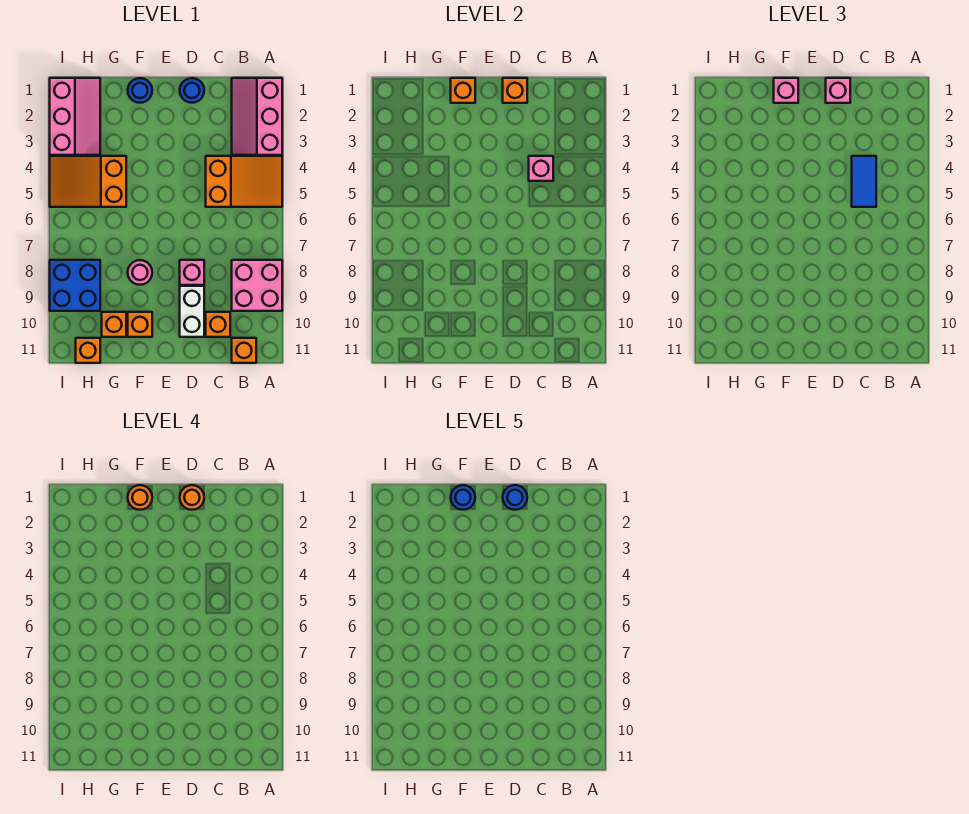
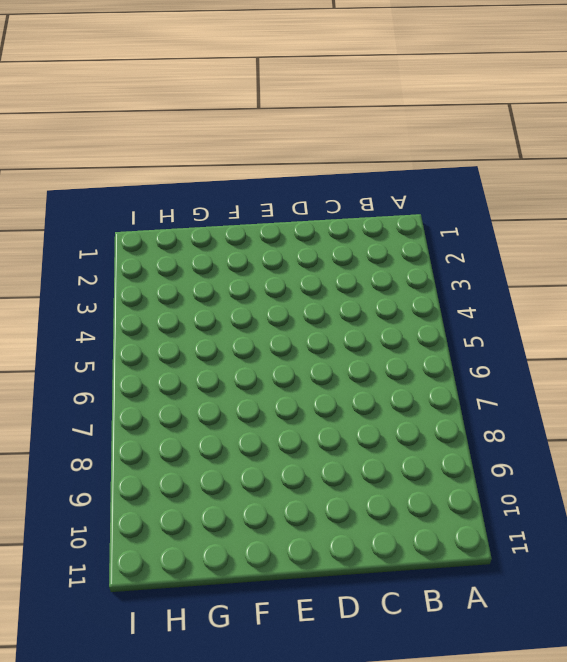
none -> pink slope A1:B3 level 1 top A
none -> orange slope A4:C5 level 1 top C
none -> pink brick A8:B9 level 1

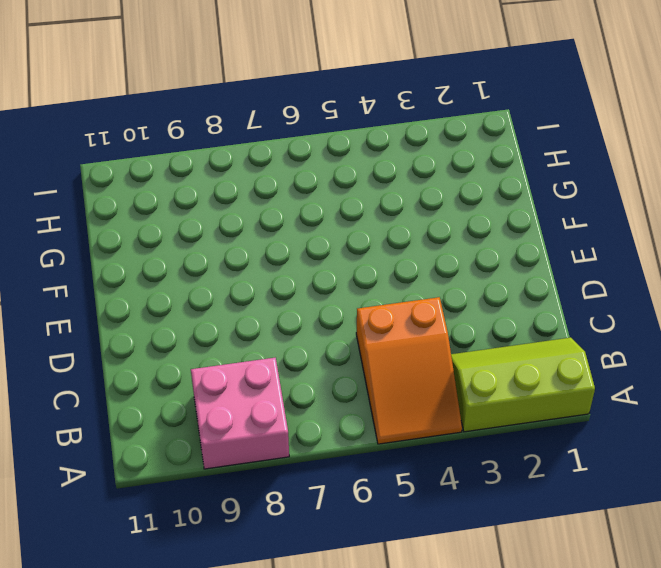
lime slope A1:B3 level 1 top A -> pink slope A1:B3 level 1 top A
none -> orange brick B11 level 1
none -> orange brick C10 level 1
none -> blue round brick D1 level 1

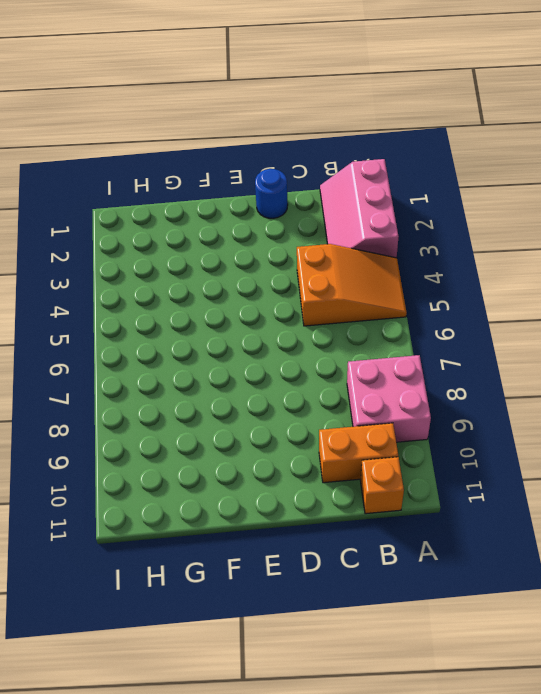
orange brick B10:C10 level 1 -> orange brick C10 level 1
none -> pink brick D8 level 1
none -> white brick D9:D10 level 1
none -> blue round brick F1 level 1

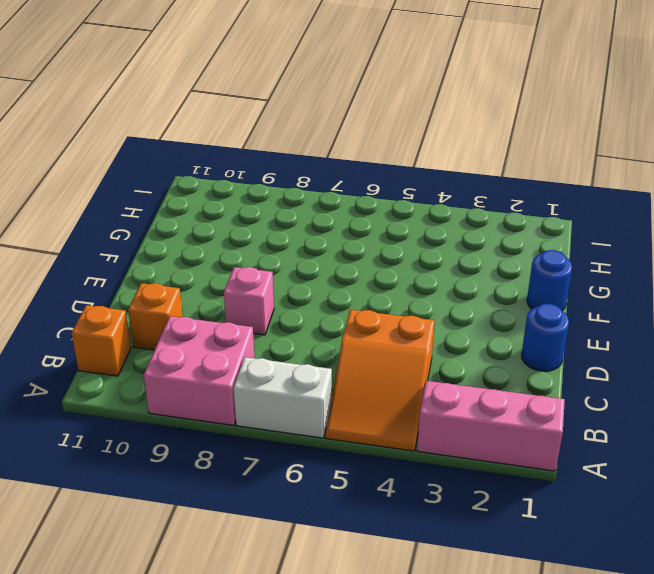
white brick A6:A7 level 1 -> white brick D9:D10 level 1
none -> pink round brick F8 level 1
none -> orange brick F10 level 1
none -> orange slope G4:I5 level 1 top G

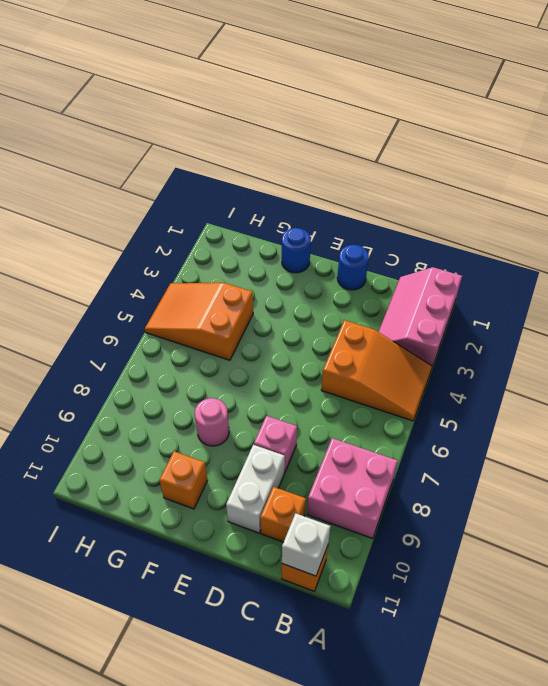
white brick B11 level 2 -> none
none -> orange brick G10 level 1
none -> pink slope H1:I3 level 1 top I
none -> blue brick H8:I9 level 1

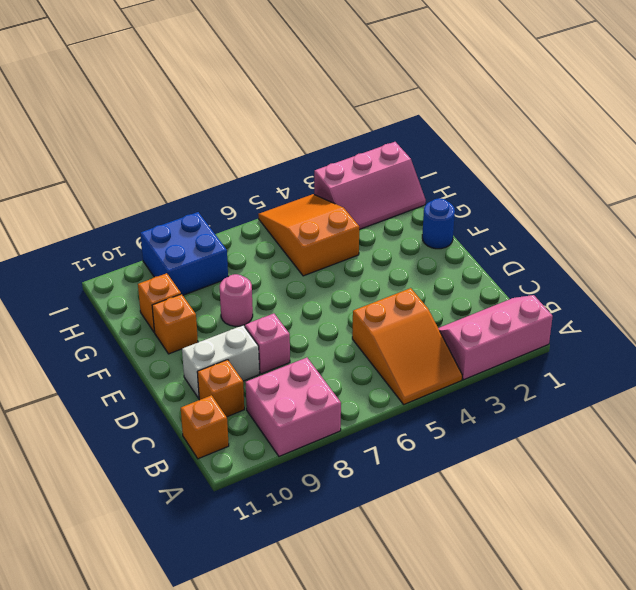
none -> blue round brick D1 level 1
none -> orange brick H11 level 1
none -> pink brick C4 level 2

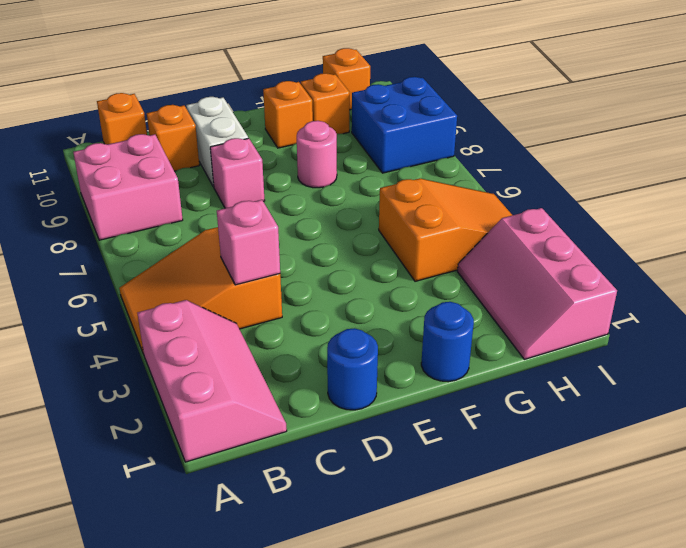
none -> orange brick D1 level 2
none -> orange brick F1 level 2
none -> blue tile C4:C5 level 3

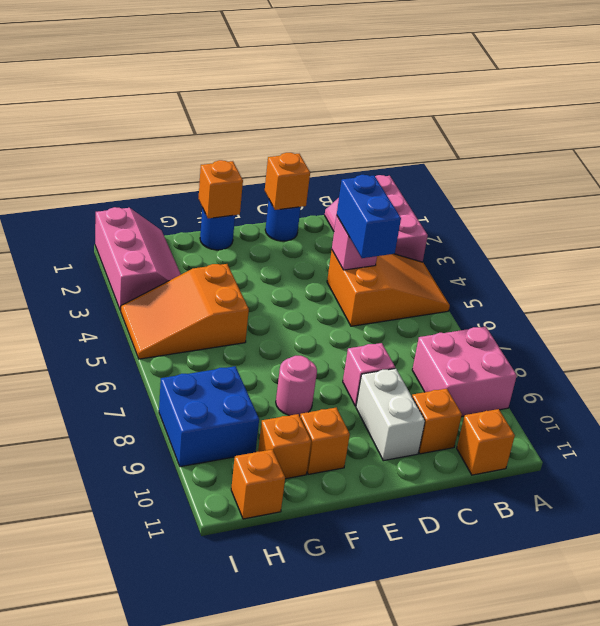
blue brick C4:C5 level 3 -> blue tile C4:C5 level 3
none -> pink brick D1 level 3
none -> pink brick F1 level 3
none -> orange round brick D1 level 4

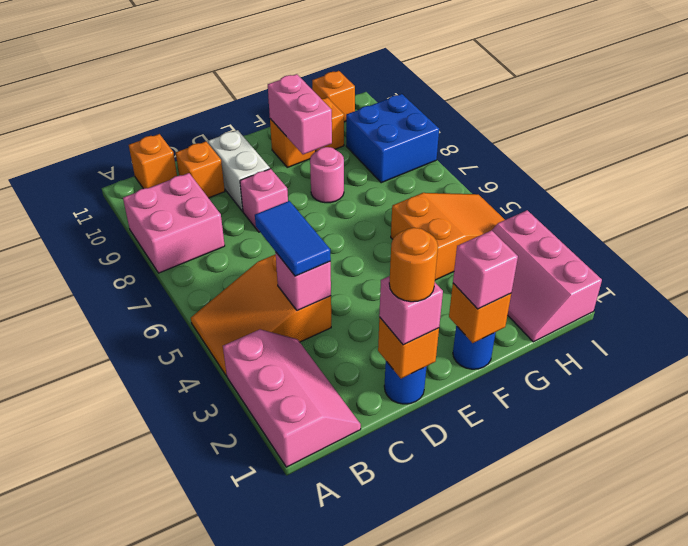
pink brick F9:F10 level 2 -> none
none -> orange round brick F1 level 4
none -> blue round brick D1 level 5
none -> blue round brick F1 level 5

